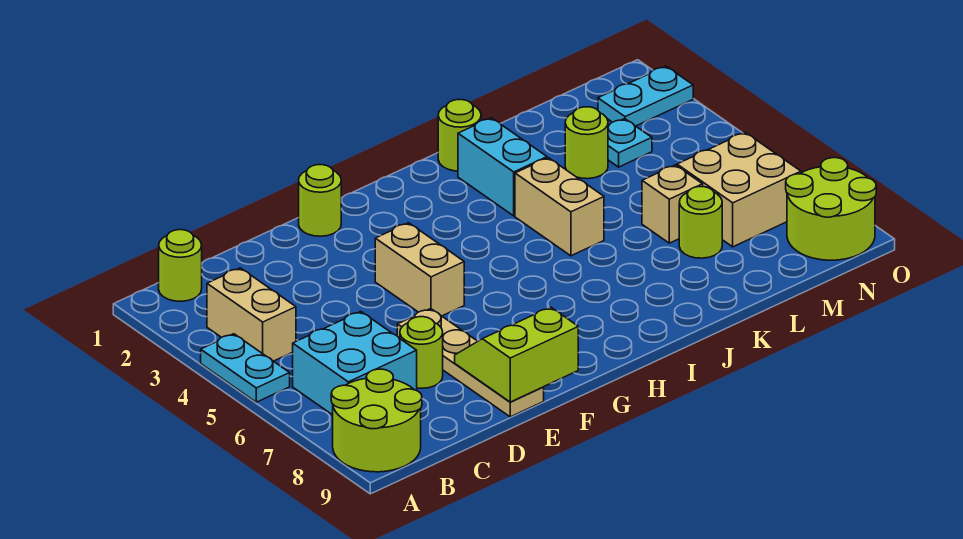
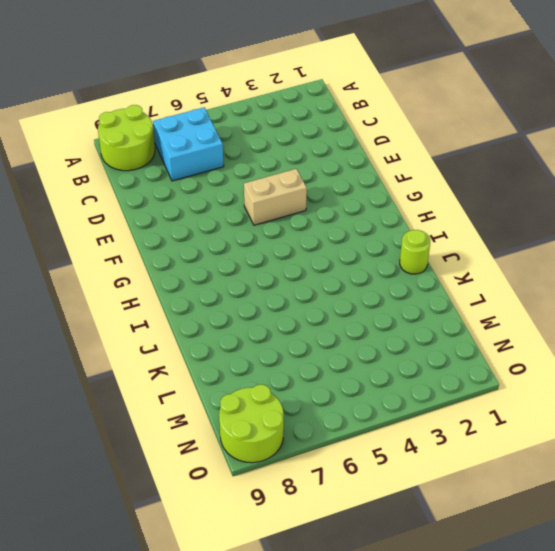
none -> cyan plate A4:A5 level 1
none -> lime round brick B1 level 1
none -> tan brick B3:B4 level 1

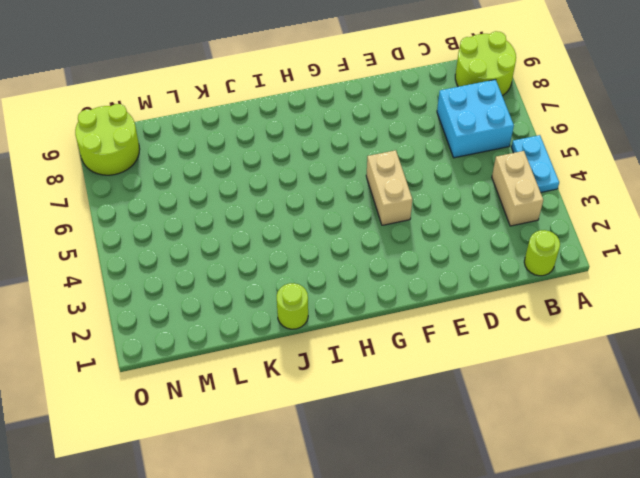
none -> lime round brick D7 level 1
none -> tan plate E6:E9 level 1
none -> lime round brick F1 level 1

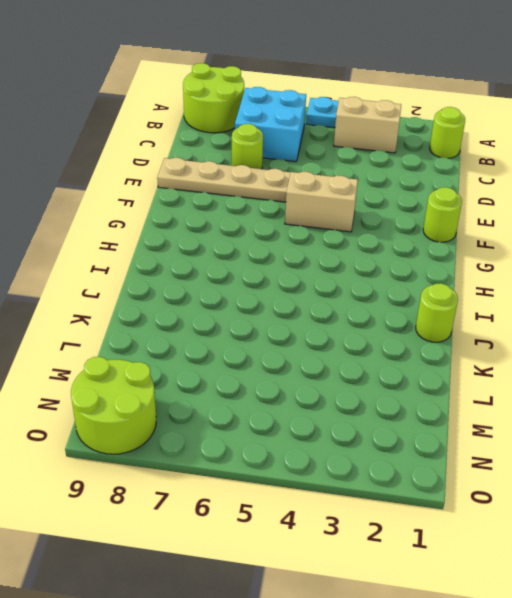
none -> cyan brick J2:J3 level 1
none -> tan brick J4:J5 level 1
none -> lime round brick L3 level 1

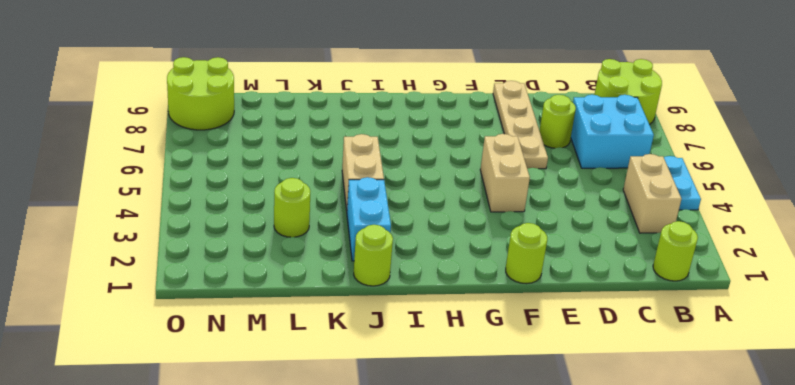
none -> tan brick L6 level 1
none -> lime round brick L7 level 1
none -> cyan plate M3 level 1

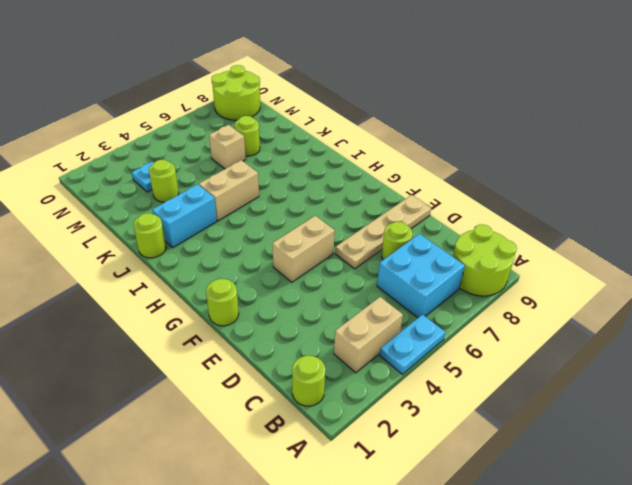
none -> tan brick M6:N7 level 1
none -> cyan plate N2:O2 level 1
none -> lime slope E8:F9 level 2 top 9

